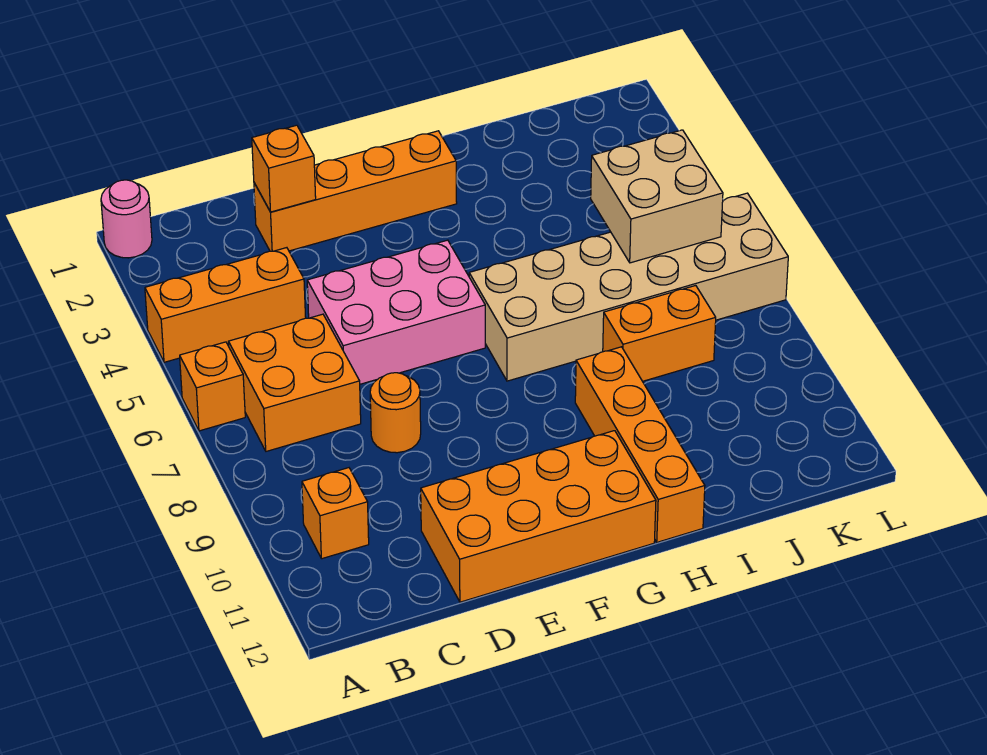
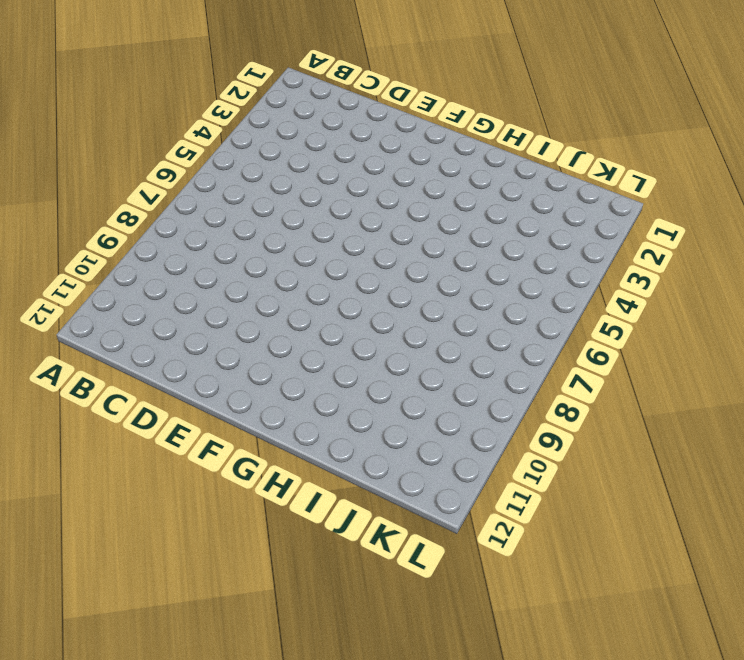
none -> pink round brick A1 level 1
none -> orange brick A4:C4 level 1
none -> orange brick A6 level 1

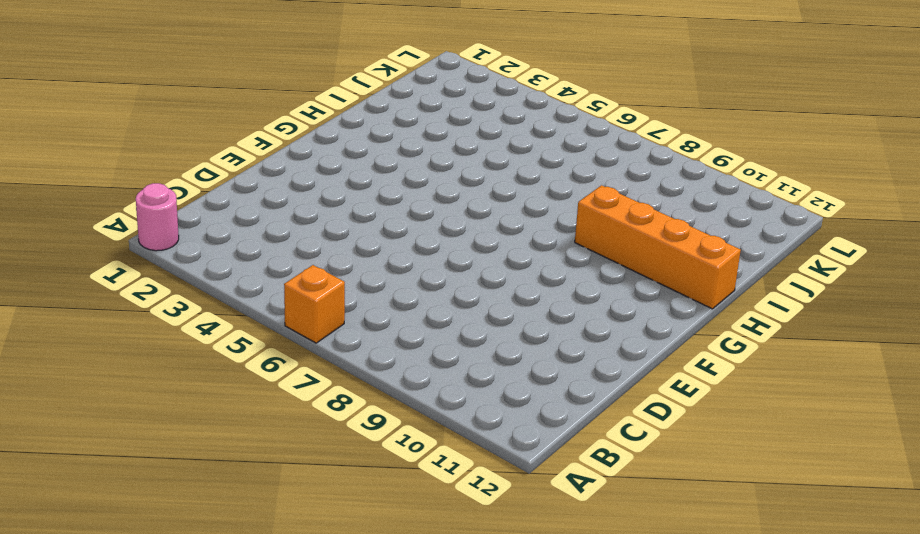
none -> orange brick A4:C4 level 1
none -> orange brick B6:C7 level 1
none -> orange brick B10 level 1

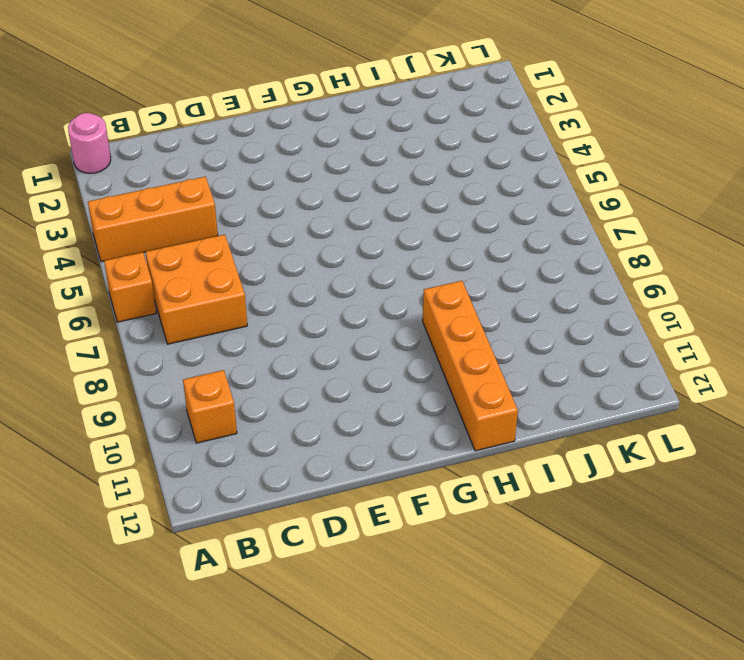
none -> orange brick D2:G2 level 1
none -> pink brick D5:F6 level 1
none -> orange round brick D8 level 1

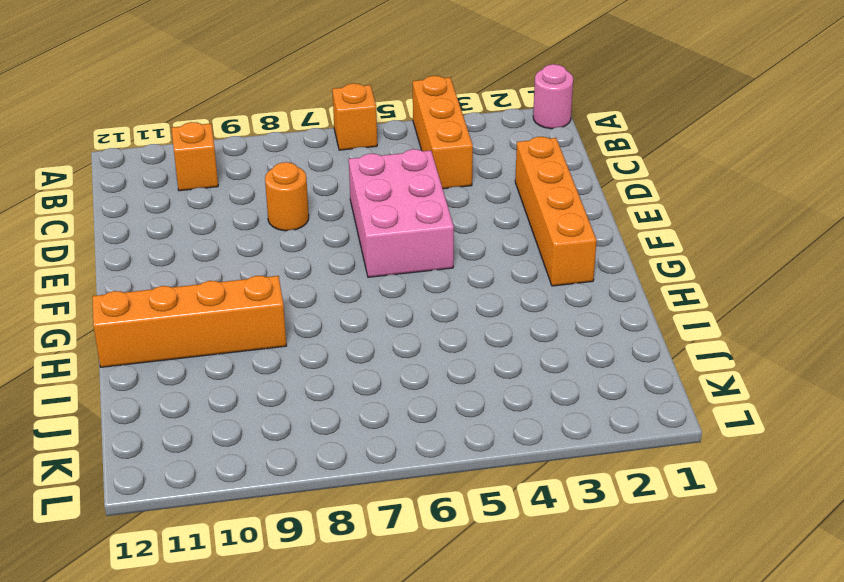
none -> orange brick B6:C7 level 1
none -> orange brick D11:G12 level 1
none -> tan brick G6:L7 level 1

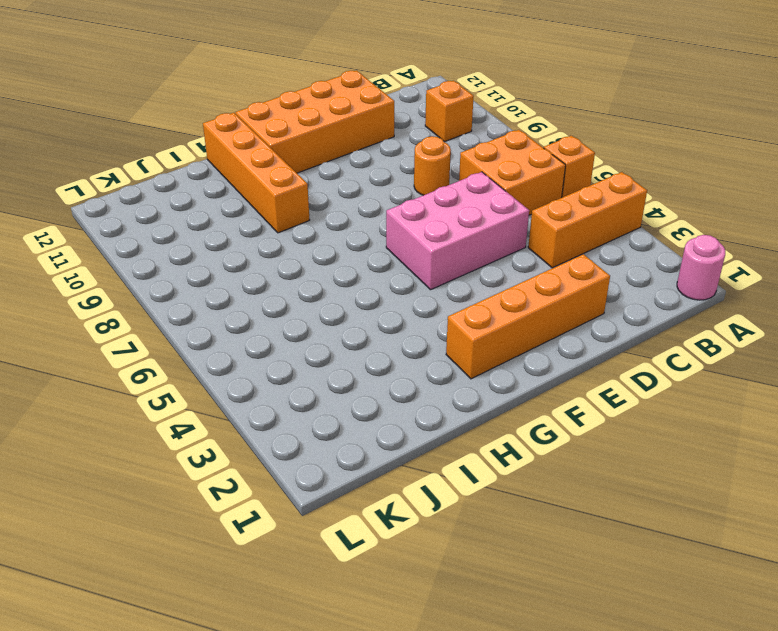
none -> tan brick G6:L7 level 1
none -> orange brick I8:J8 level 1
none -> orange brick D2 level 2

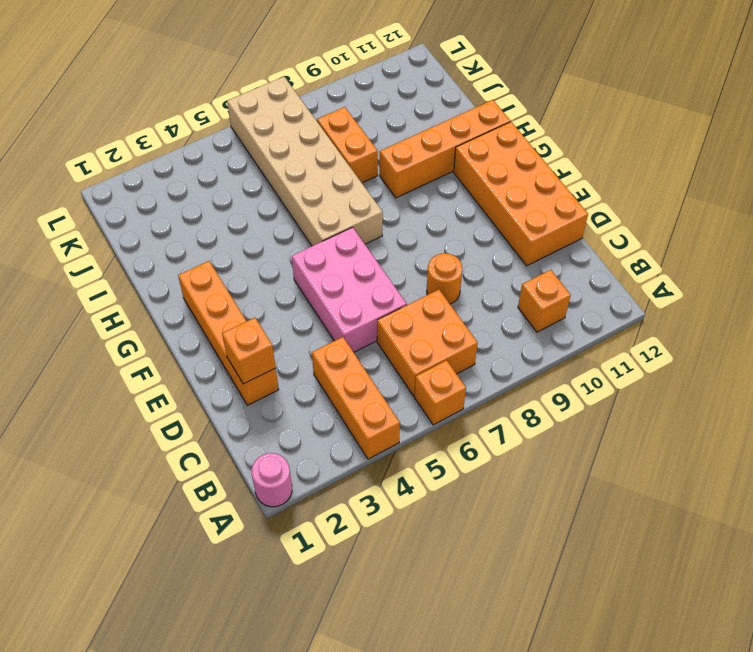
none -> tan brick J5:K6 level 2

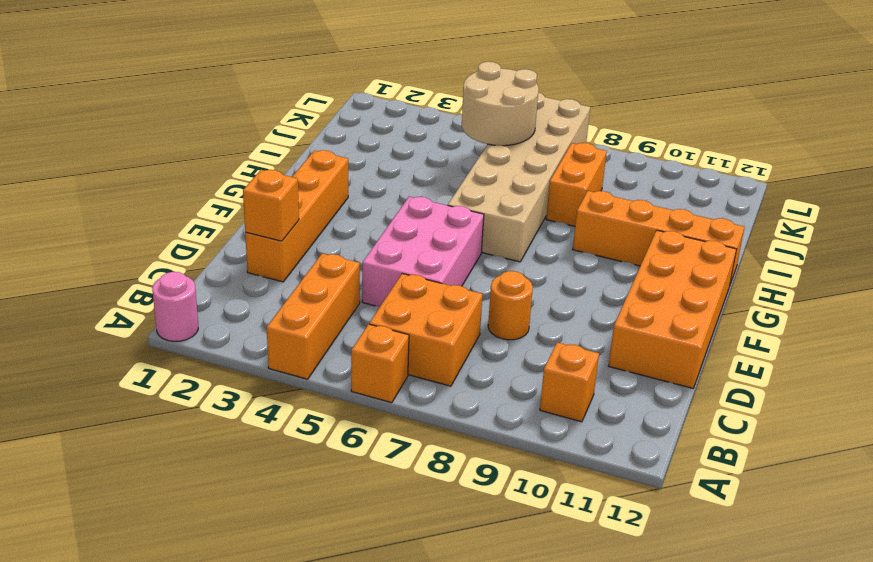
tan round brick J5:K6 level 2 -> tan brick J5:K6 level 2

